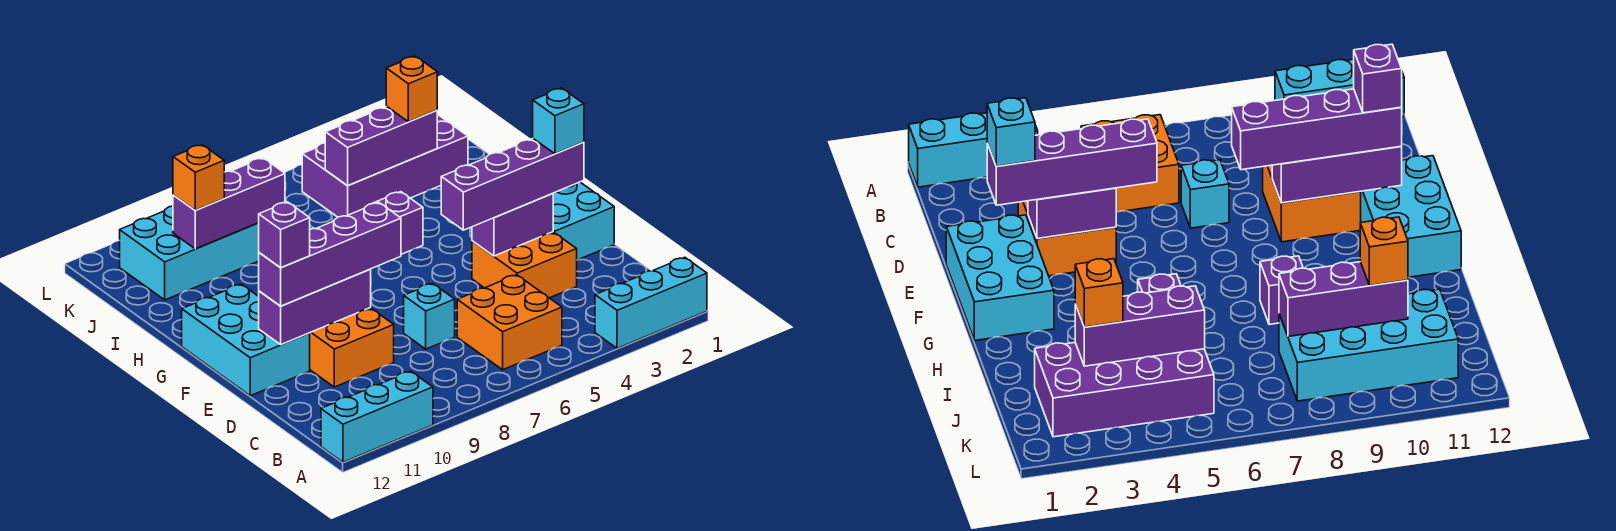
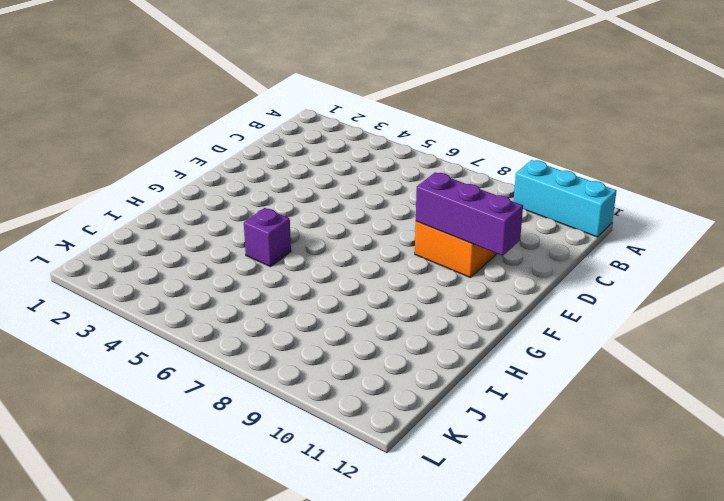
none -> cyan brick A1:A3 level 1
none -> orange brick B5:C6 level 1
none -> orange brick D3:E4 level 1

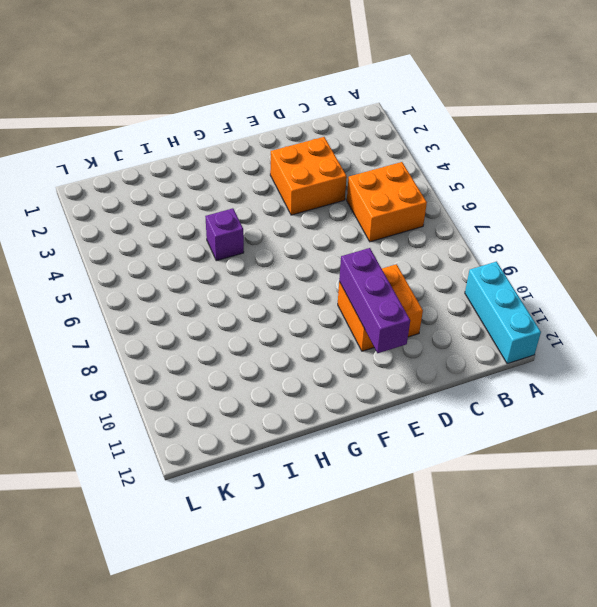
none -> cyan brick A1:A3 level 1
none -> cyan brick D7 level 1
none -> cyan brick E1:G2 level 1

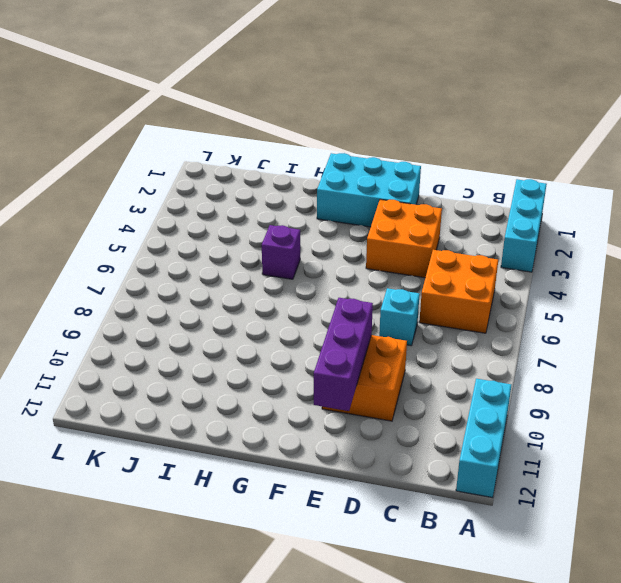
none -> cyan brick E11:G12 level 1
none -> purple brick H8 level 1
none -> purple brick J2:K5 level 1

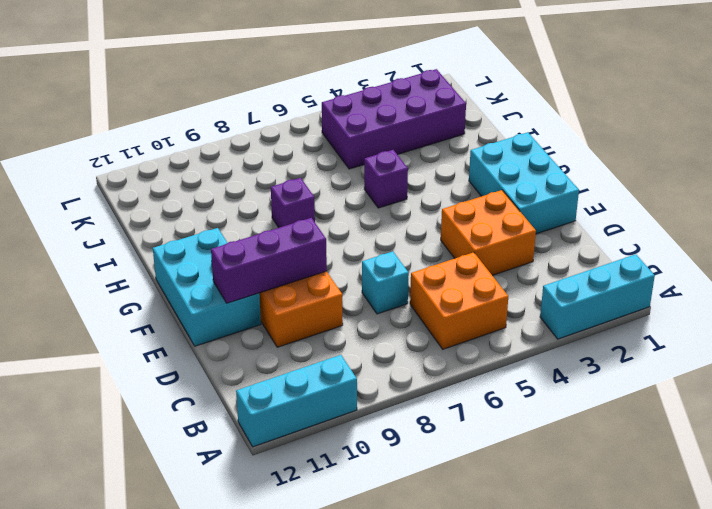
none -> cyan brick J8:K11 level 1
none -> purple brick E3:E4 level 2
none -> purple brick J3:J5 level 2

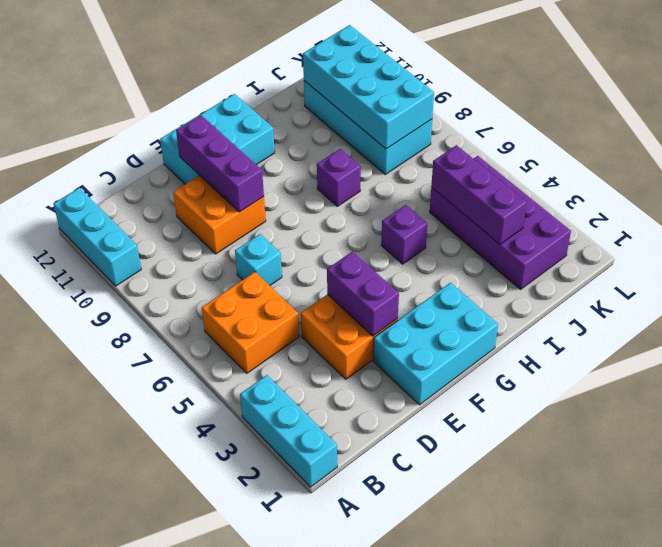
cyan brick J8:K11 level 2 -> purple brick J8:J10 level 2
none -> purple brick E2:E5 level 3
none -> purple brick E8:E11 level 3
none -> orange brick J3 level 3

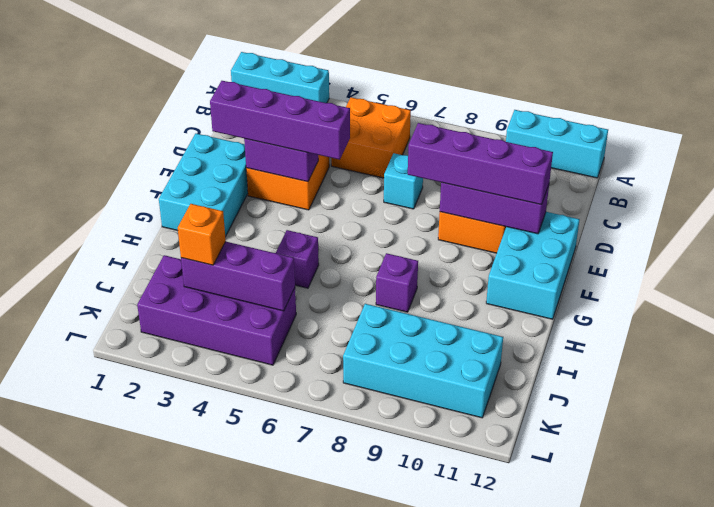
none -> purple brick J8:J10 level 2
none -> orange brick J10 level 3
none -> cyan brick E2 level 4

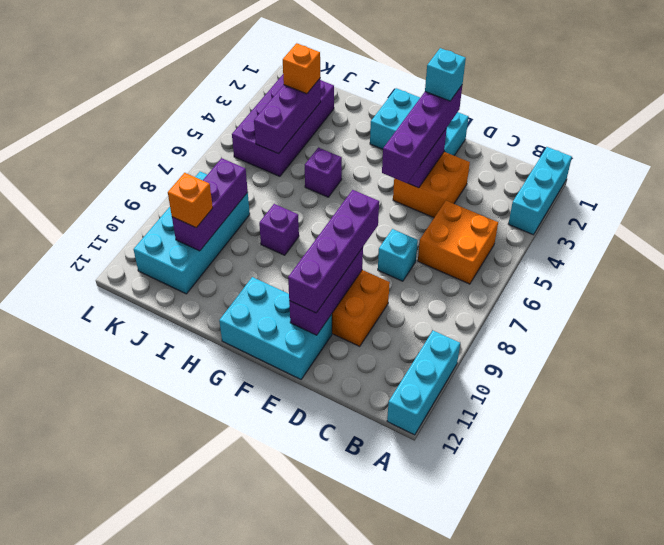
none -> purple brick E11 level 4

